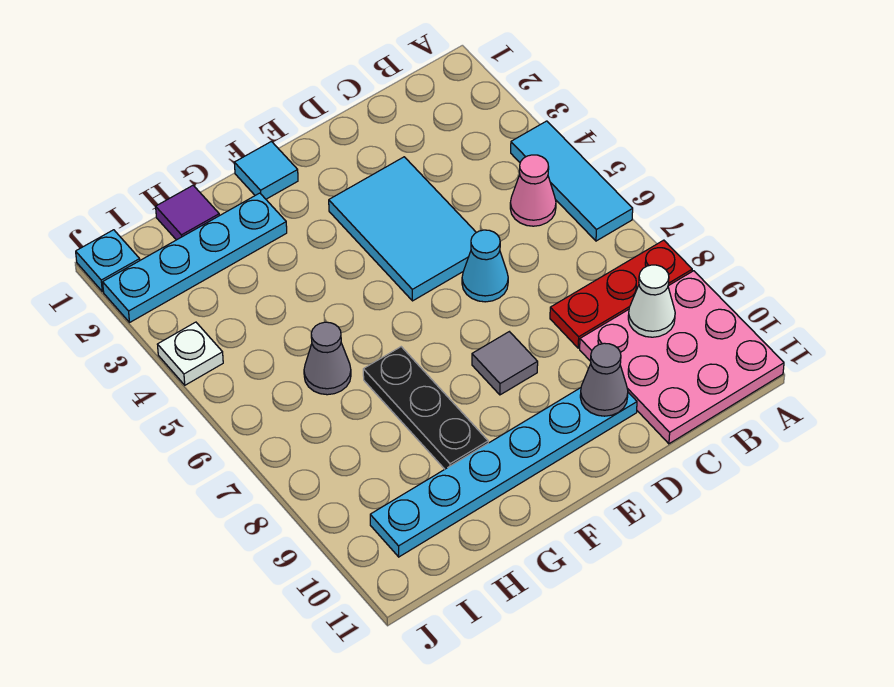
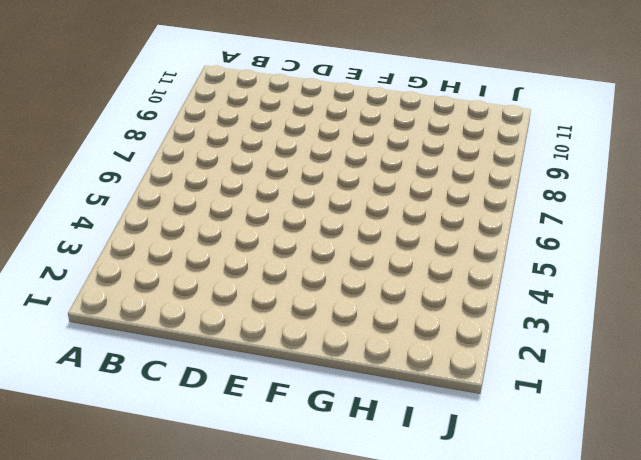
none -> cyan tile A4:A6 level 1
none -> red plate A8:C8 level 1
none -> pink plate A9:C11 level 1

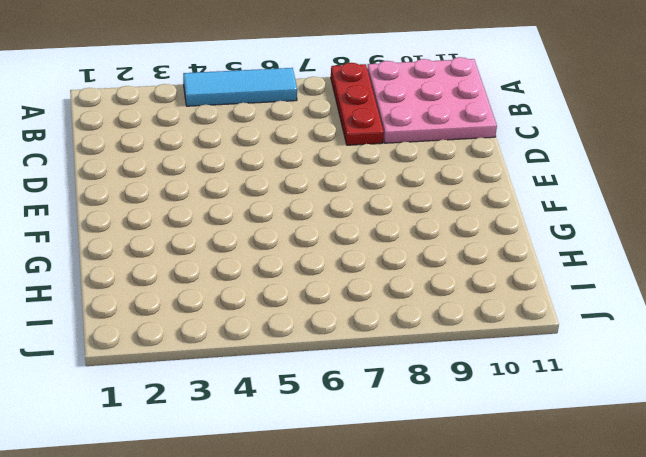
none -> pink cone B5 level 1
none -> cyan tile D3:E5 level 1
none -> cyan cone D6 level 1

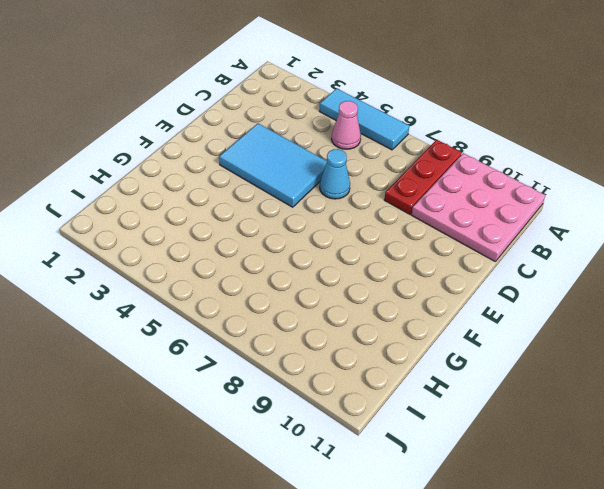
none -> cyan plate D10:I10 level 1
none -> grey tile E8 level 1
none -> cyan tile F1 level 1

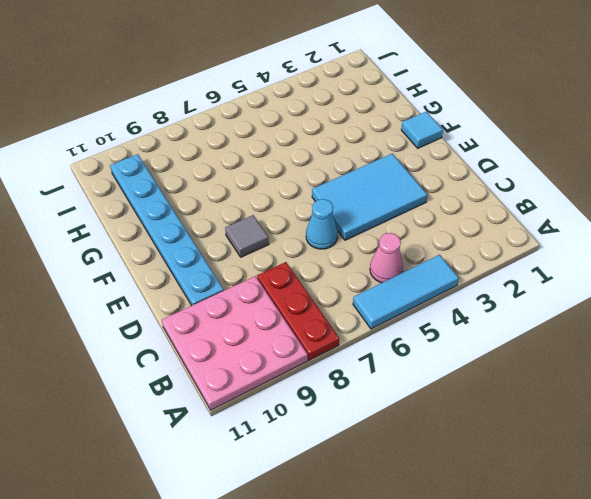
none -> cyan plate G2:J2 level 1
none -> black plate G7:G9 level 1
none -> purple tile H1 level 1

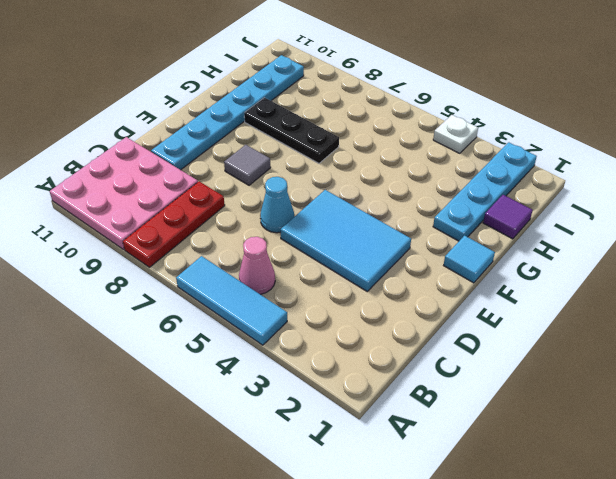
none -> grey cone H6 level 1
none -> cyan plate J1 level 1
none -> white cone B9 level 2

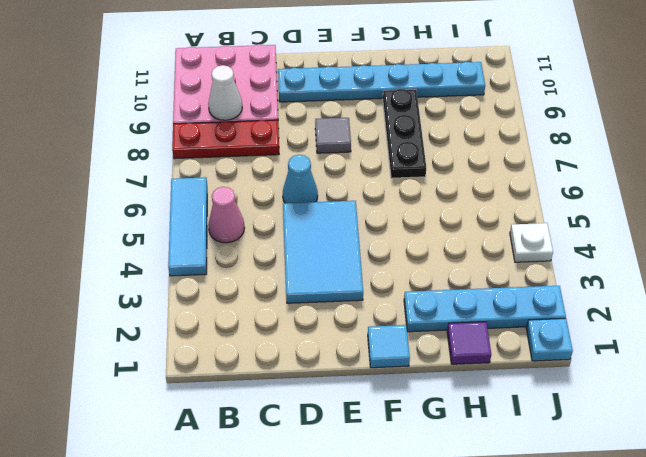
none -> grey cone H6 level 1
none -> grey cone D10 level 2

